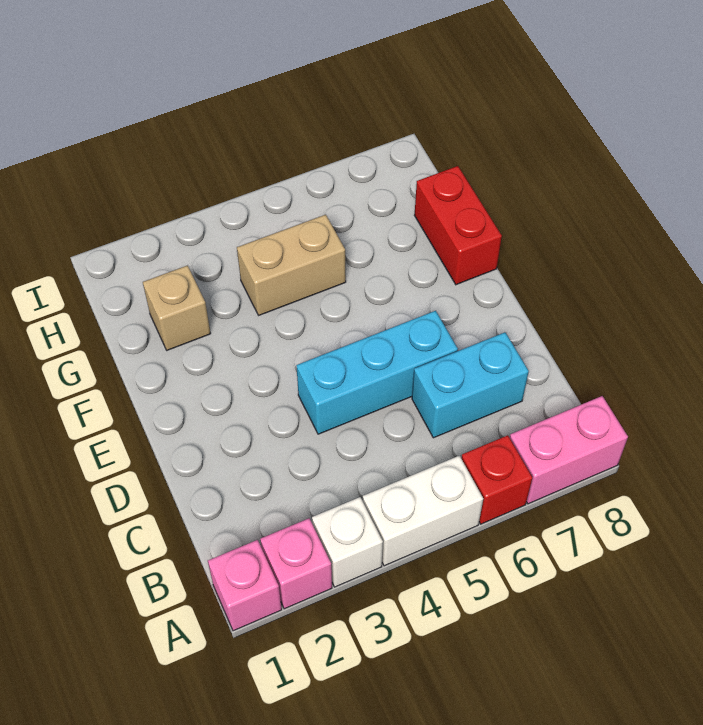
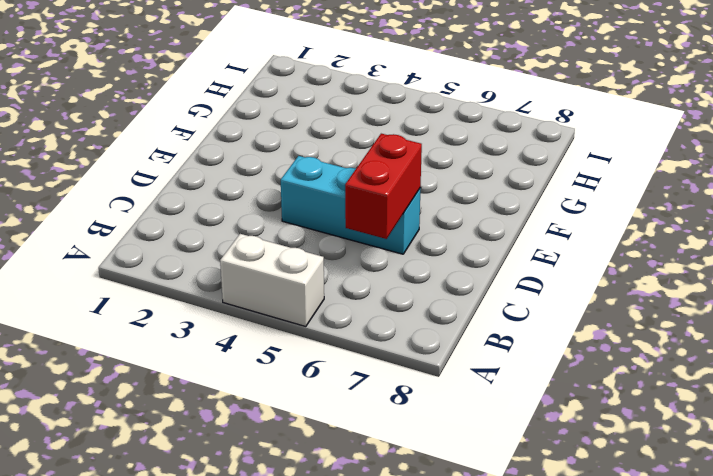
red brick C6:D6 level 2 -> red brick F8:G8 level 1
none -> pink brick A1 level 1
none -> pink brick A2 level 1

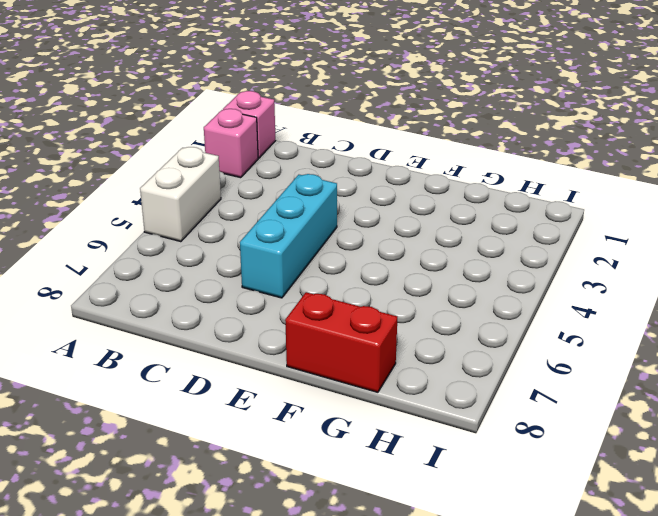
none -> white brick A3 level 1
none -> red brick A6 level 1

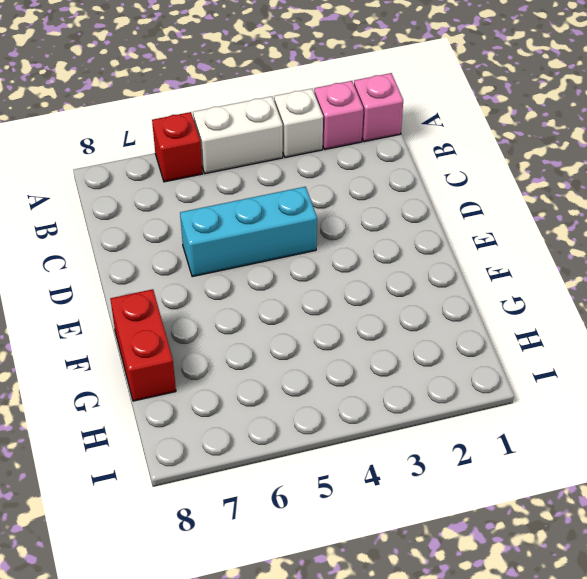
none -> pink brick A7:A8 level 1
none -> cyan brick C6:C7 level 1

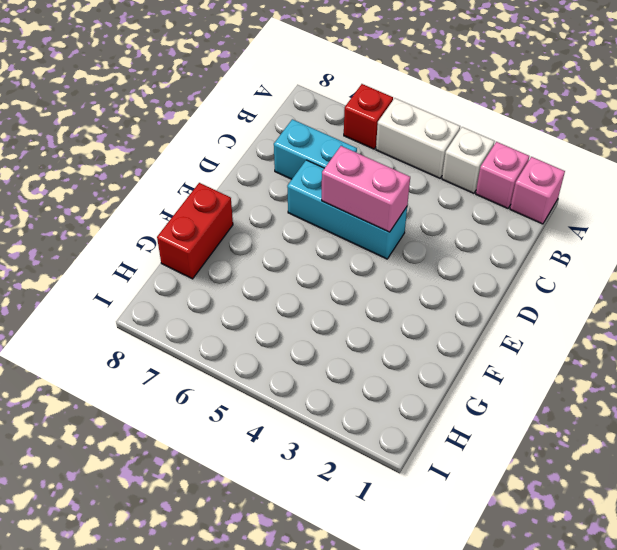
pink brick D4:D5 level 2 -> pink brick A7:A8 level 1
none -> tan brick G2 level 1
none -> tan brick G4:G5 level 1

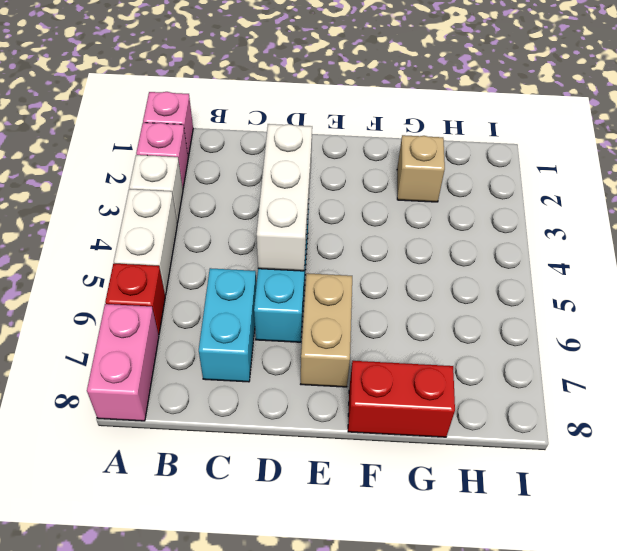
white brick D3:D5 level 2 -> none
tan brick E6:E7 level 1 -> tan brick G4:G5 level 1

